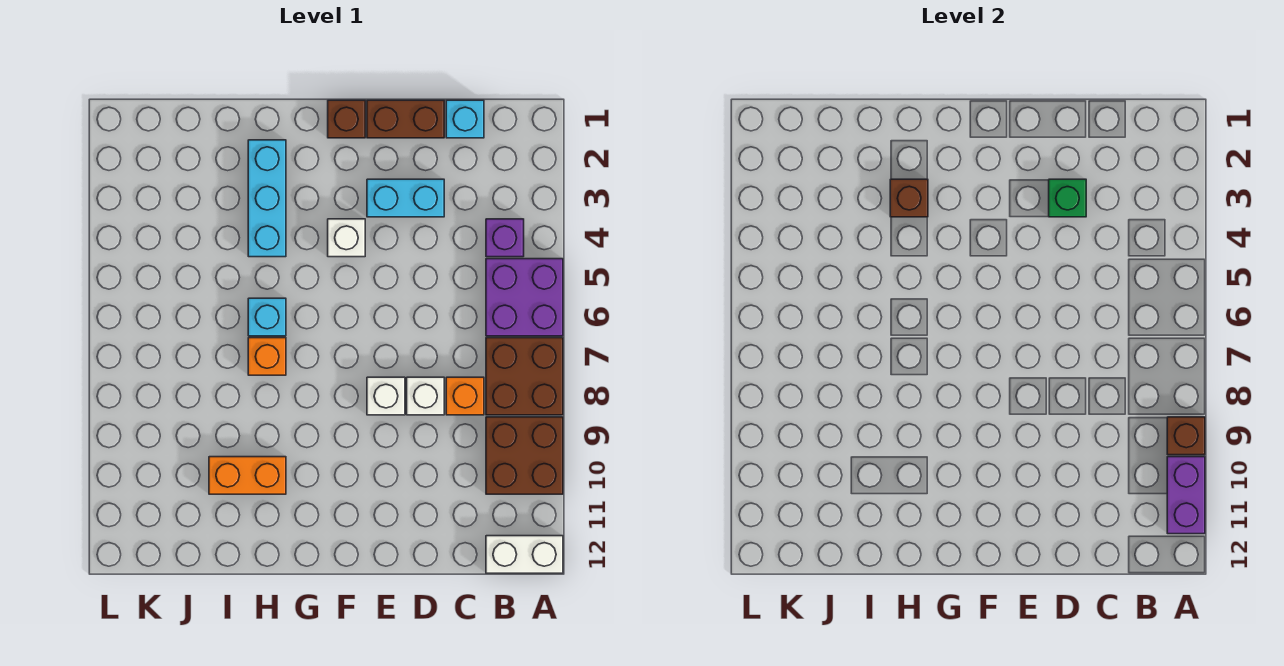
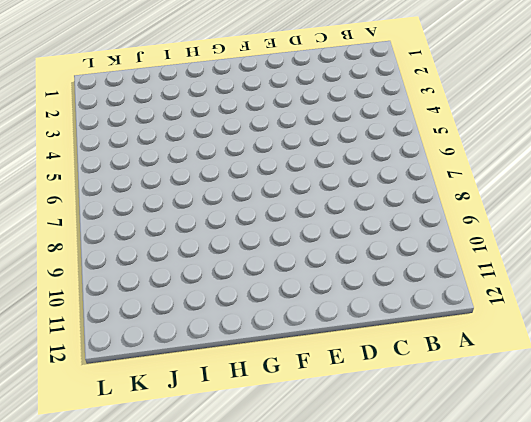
none -> purple brick A5:B6 level 1
none -> brown brick A7:B8 level 1
none -> brown brick A9:B10 level 1

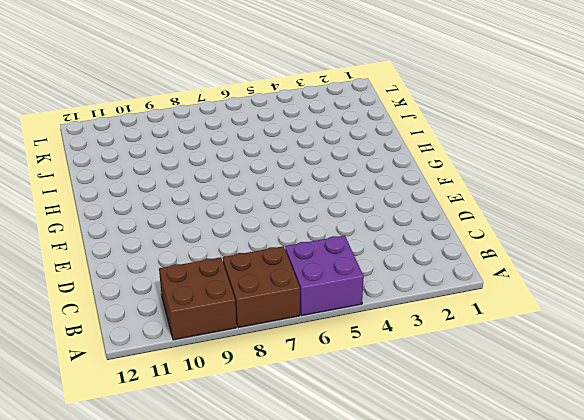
none -> white brick A12:B12 level 1
none -> purple brick B4 level 1
none -> cyan brick C1 level 1

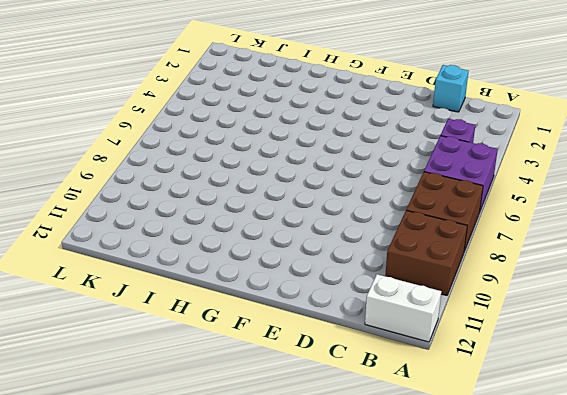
none -> orange brick C8 level 1
none -> brown brick D1:E1 level 1
none -> cyan brick D3:E3 level 1

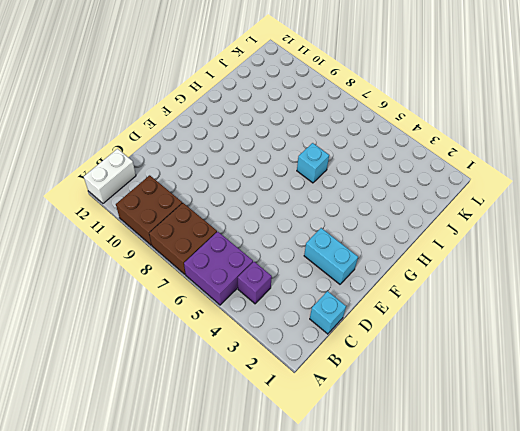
cyan brick E2:E3 level 1 -> cyan brick D3:E3 level 1
none -> orange brick C8 level 1
none -> brown brick D1:E1 level 1
none -> white brick D8 level 1

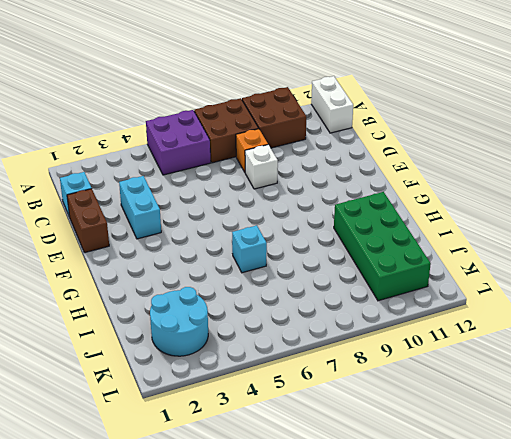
green brick H10:K11 level 1 -> orange brick H10:I10 level 1
cyan round brick J2:K3 level 1 -> none
none -> purple brick B4 level 1
none -> white brick E8 level 1
none -> brown brick F1 level 1

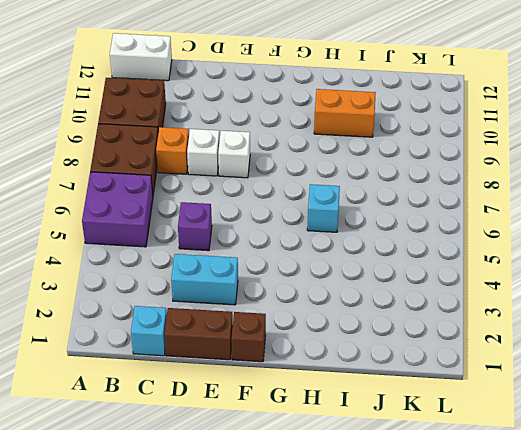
purple brick D5 level 1 -> purple brick B4 level 1
none -> white brick F4 level 1
none -> cyan brick H2:H4 level 1
none -> orange brick H7 level 1

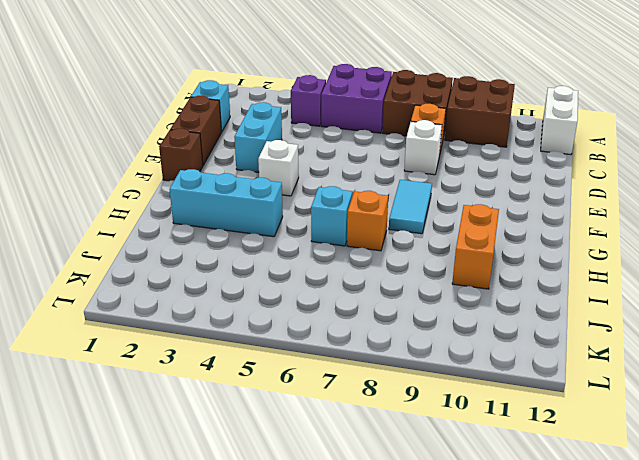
cyan tile F8:G8 level 1 -> none
none -> white brick E8 level 1
none -> brown brick A9 level 2
none -> purple brick A10:A11 level 2

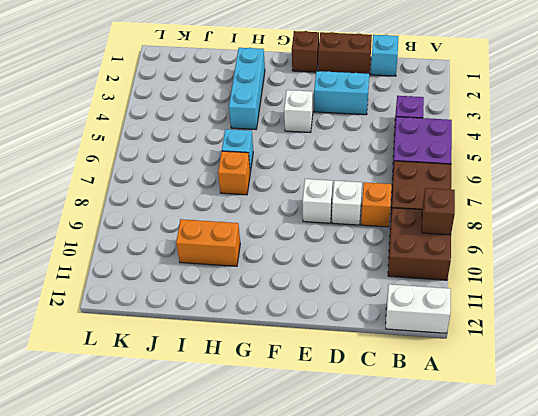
none -> purple brick A10:A11 level 2
none -> green brick D3 level 2
none -> brown brick H3 level 2

